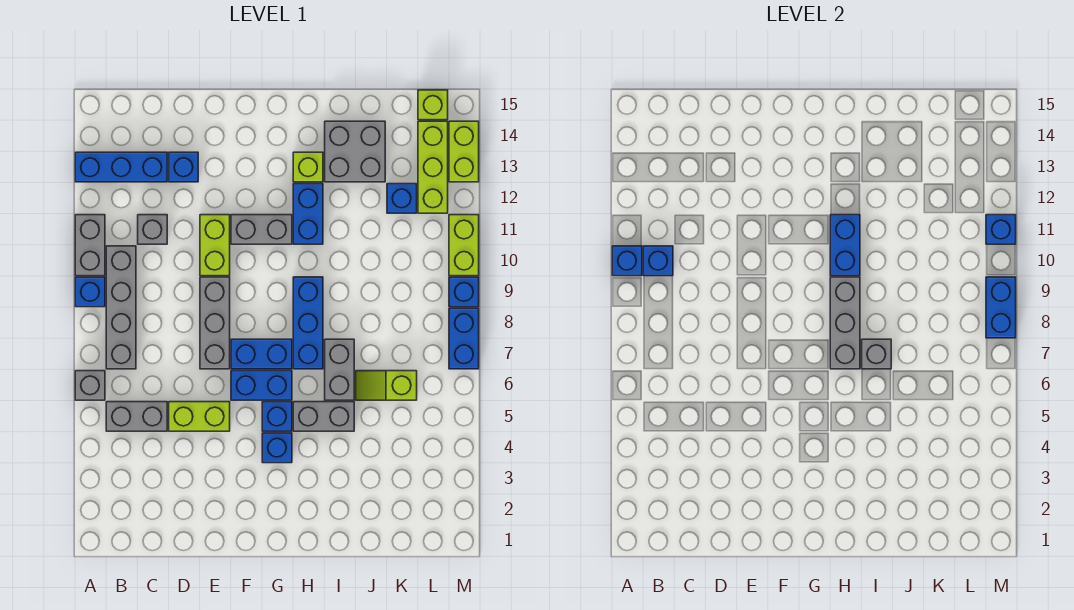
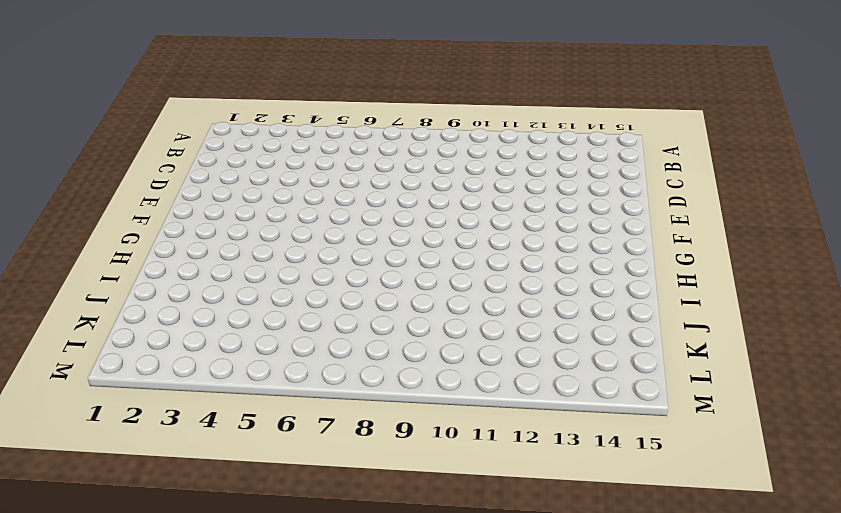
none -> grey brick A6 level 1
none -> blue brick A9 level 1
none -> grey brick A10:A11 level 1
none -> blue brick A13:C13 level 1

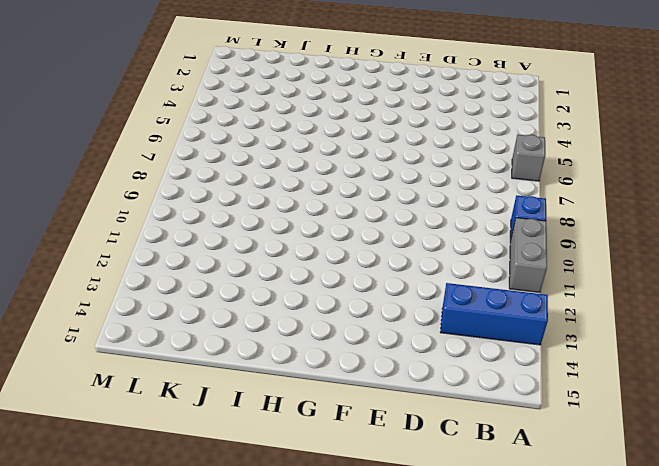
none -> grey brick B5:C5 level 1
none -> grey brick B7:B10 level 1
none -> grey brick C11 level 1
none -> lime brick D5:E5 level 1

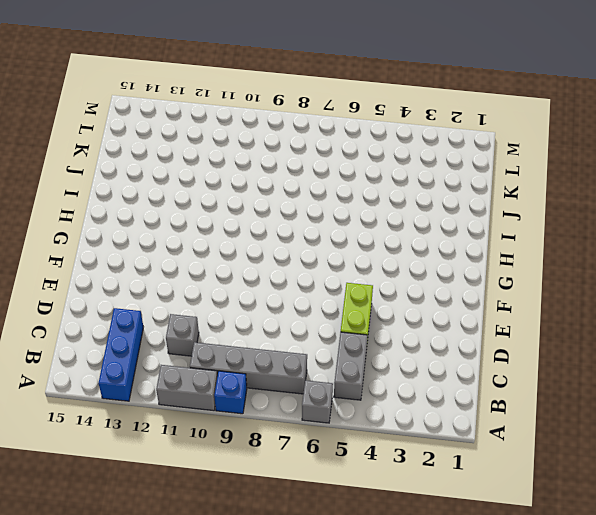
none -> blue brick D13 level 1
none -> grey brick E7:E9 level 1
none -> lime brick E10:E11 level 1
none -> blue brick F6:G6 level 1

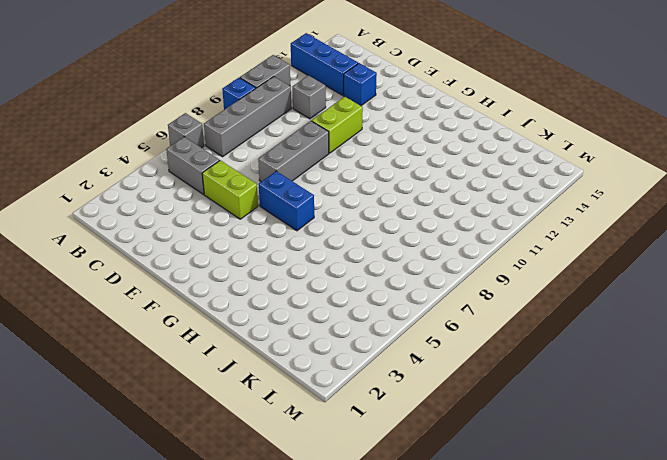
none -> blue brick F7:G7 level 1
none -> grey brick F11:G11 level 1
none -> blue brick G4 level 1
none -> blue brick G5 level 1

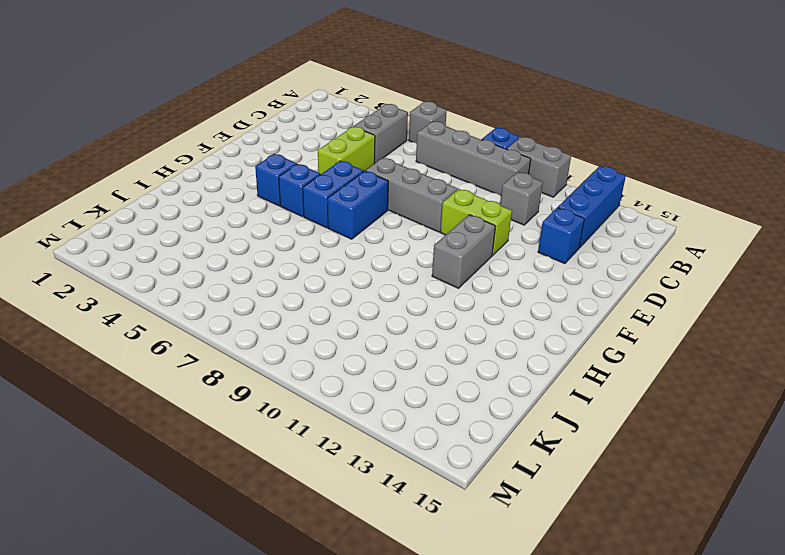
none -> grey brick H5:I5 level 1
none -> blue brick H7:H9 level 1
none -> blue brick H11:H12 level 1
none -> lime brick H13 level 1

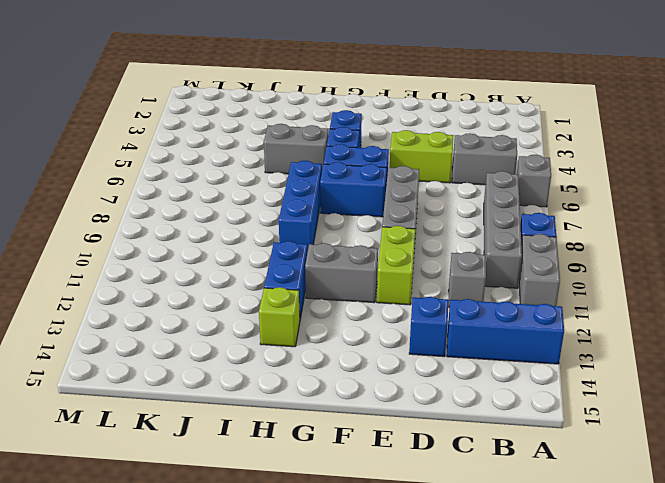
none -> grey brick I6:I7 level 1
none -> grey brick I13:J14 level 1
none -> lime slope J6:K6 level 1 top K
none -> blue brick K12 level 1

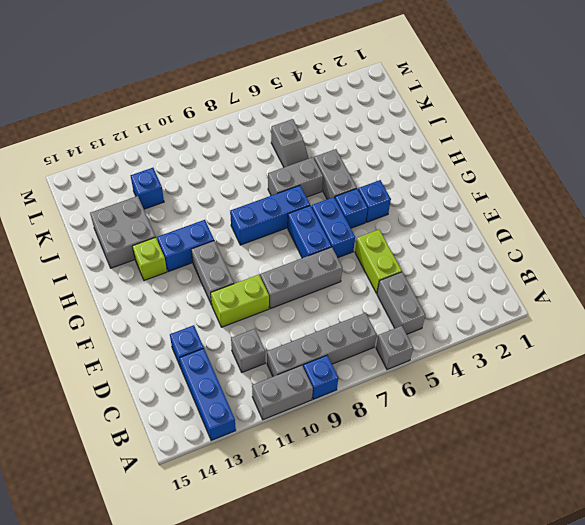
grey slope J6:K6 level 1 top K -> lime slope J6:K6 level 1 top K
none -> lime brick L12:L14 level 1
none -> lime brick L15 level 1
none -> blue brick M7:M8 level 1
none -> blue brick M9 level 1

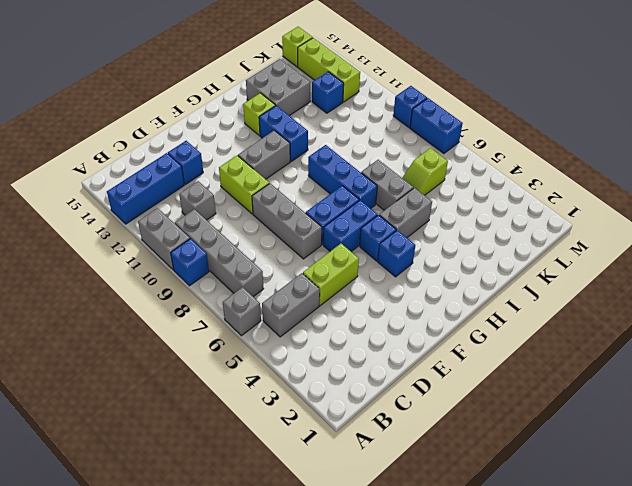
none -> lime brick M10:M11 level 1
none -> lime brick M13:M14 level 1
none -> blue brick A10 level 2
none -> blue brick B10 level 2

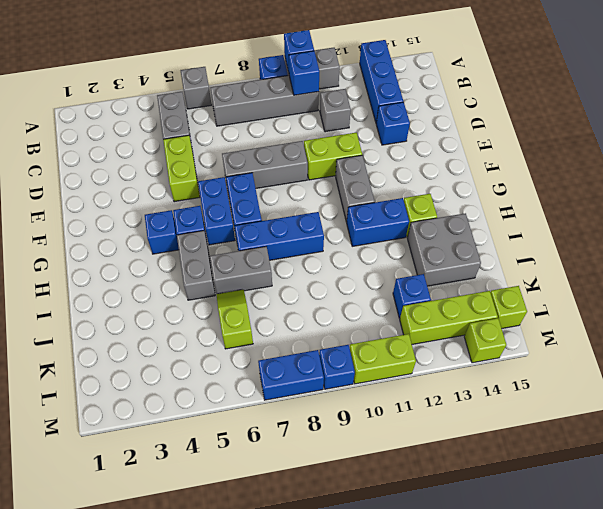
lime brick M14 level 1 -> lime brick M13:M14 level 1
none -> grey brick H7:H9 level 2
none -> blue brick H10:H11 level 2
none -> grey brick I7 level 2
none -> blue brick M8:M9 level 2

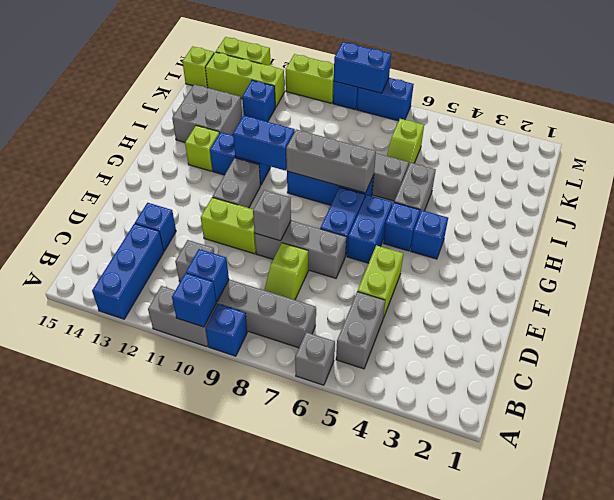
lime slope C8:D8 level 1 top D -> none
grey brick E9 level 2 -> grey brick I7 level 2
none -> blue brick M11 level 2

